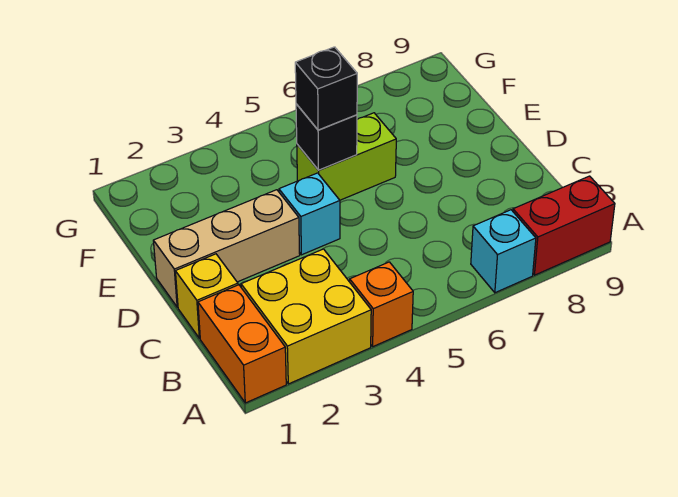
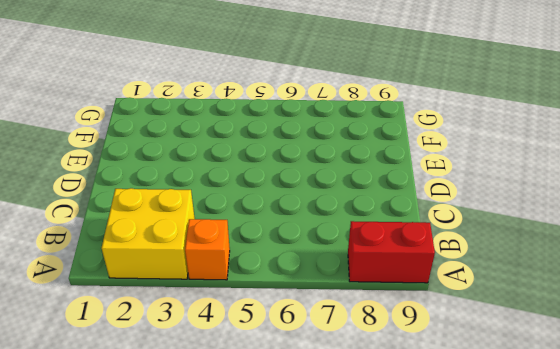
none -> orange brick A1:B1 level 1
none -> cyan brick A7 level 1

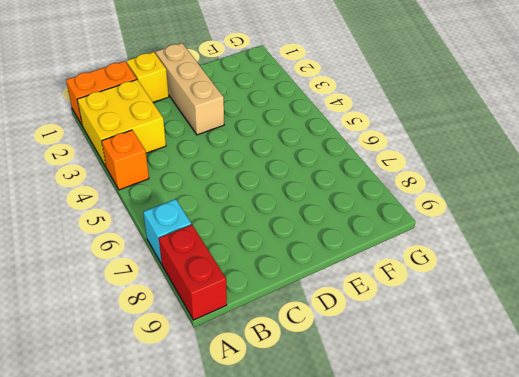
none -> cyan brick D4 level 1
none -> lime brick E5:E6 level 1

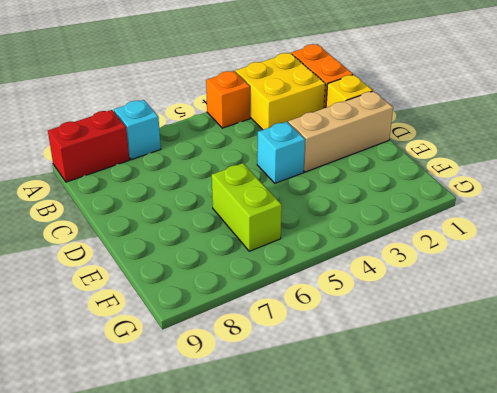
lime brick E6:F6 level 1 -> lime brick E5:E6 level 1
none -> black brick E5 level 2
none -> black brick E5 level 3

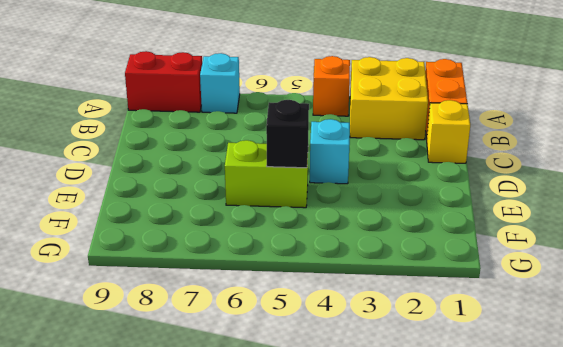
none -> tan brick D1:D3 level 1
none -> black brick E5 level 3

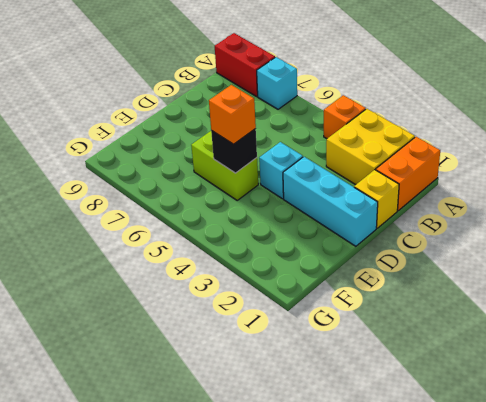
cyan brick D1:D3 level 1 -> tan brick D1:D3 level 1
orange brick E5 level 3 -> black brick E5 level 3

